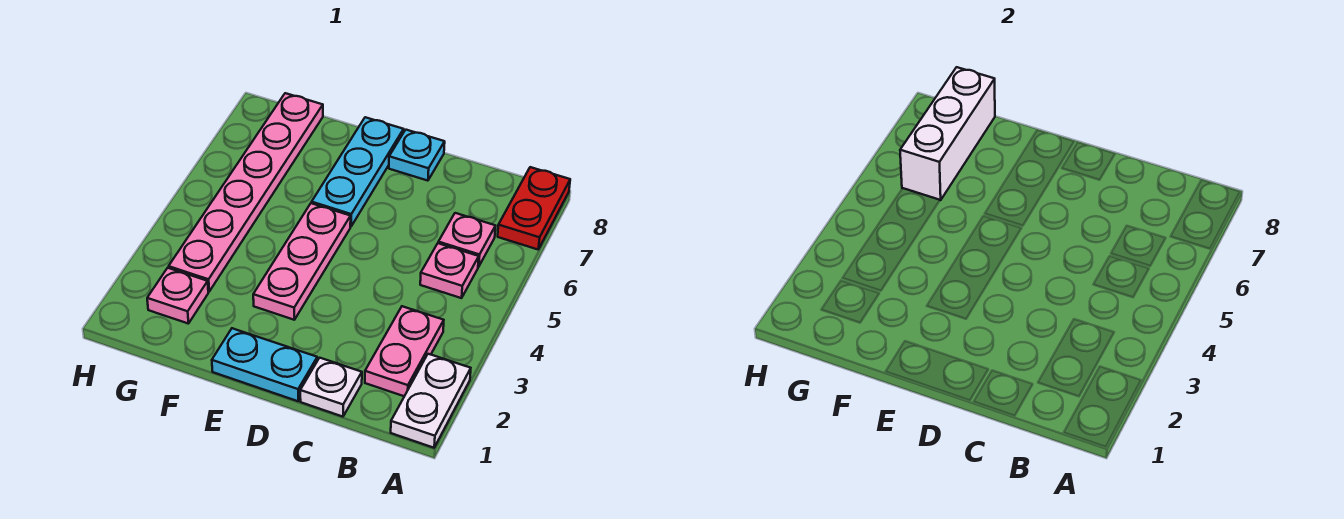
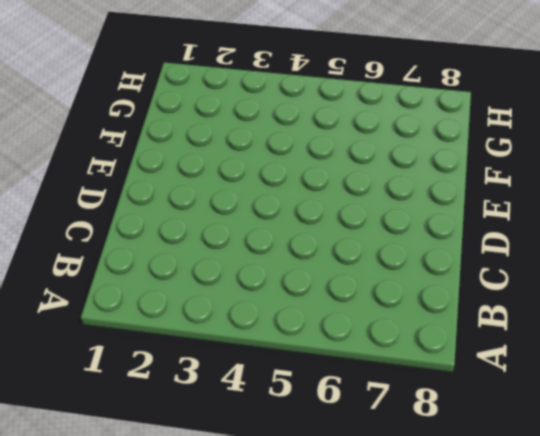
none -> white plate A1:A2 level 1
none -> red plate A7:A8 level 1
none -> pink plate B2:B3 level 1

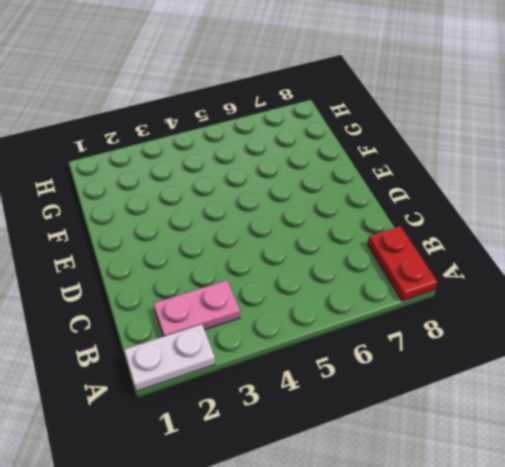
red plate A8:B8 level 1 -> red plate A7:A8 level 1
none -> pink plate B5 level 1
none -> pink plate B6 level 1
none -> white plate C1 level 1

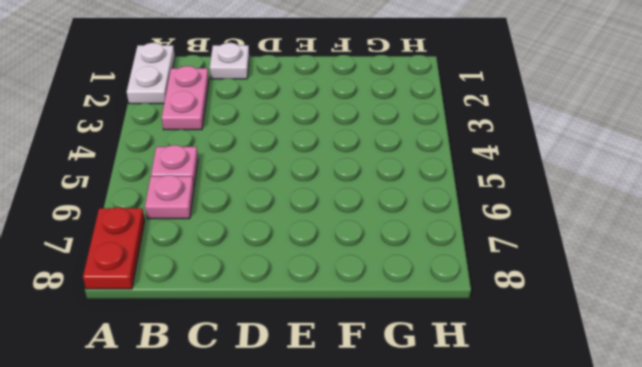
none -> cyan plate D1:E1 level 1
none -> cyan plate D8 level 1
none -> pink plate E3:E5 level 1

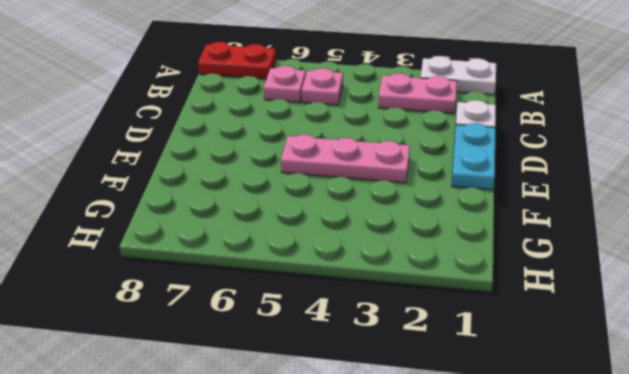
none -> cyan plate D8 level 1
none -> cyan plate E6:E8 level 1
none -> pink plate G2 level 1

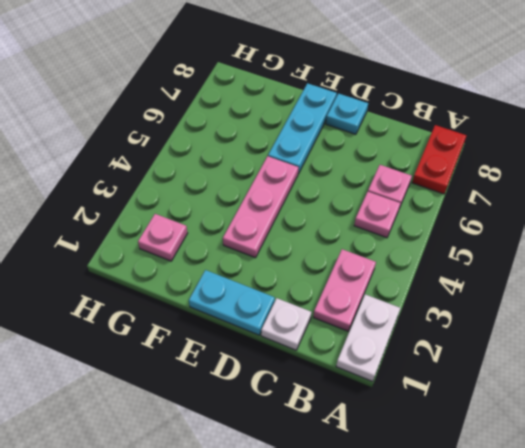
none -> pink plate G3:G8 level 1
none -> white brick G6:G8 level 2

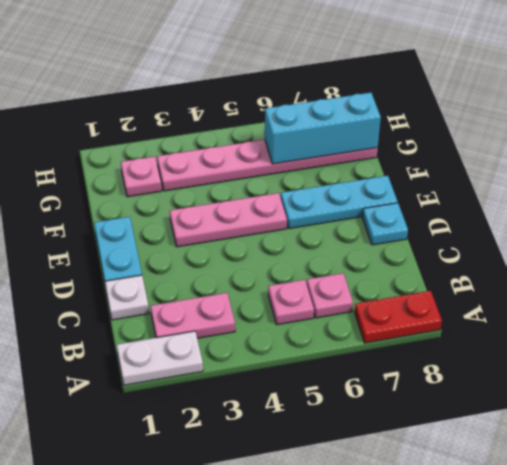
cyan brick G6:G8 level 2 -> white brick G6:G8 level 2

